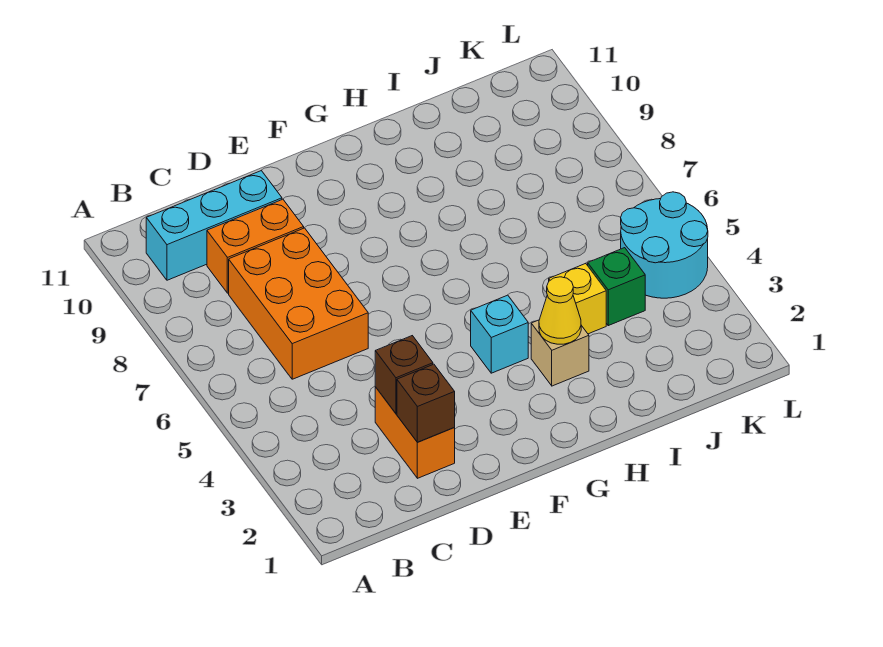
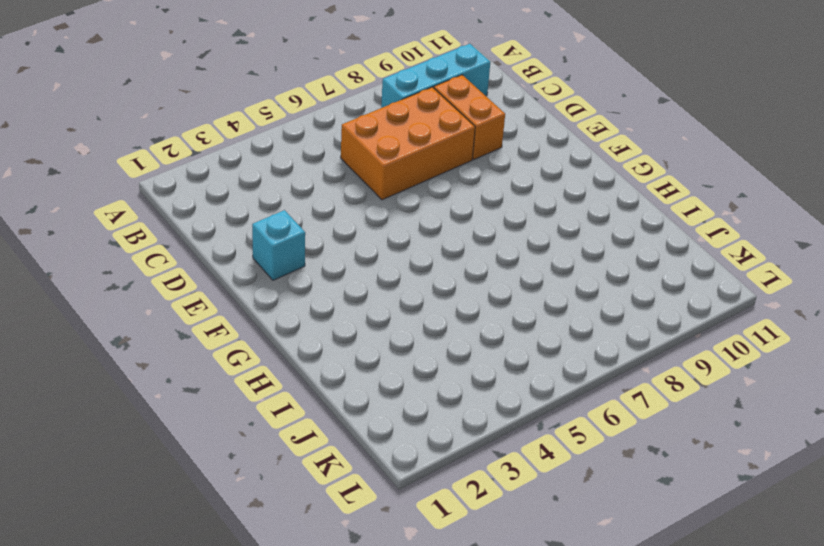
cyan brick B8:B10 level 1 -> cyan brick B10:D10 level 1
cyan brick E2 level 1 -> cyan brick G4 level 1
none -> orange brick D2:D3 level 1
none -> tan brick H3 level 1
none -> yellow brick I4 level 1

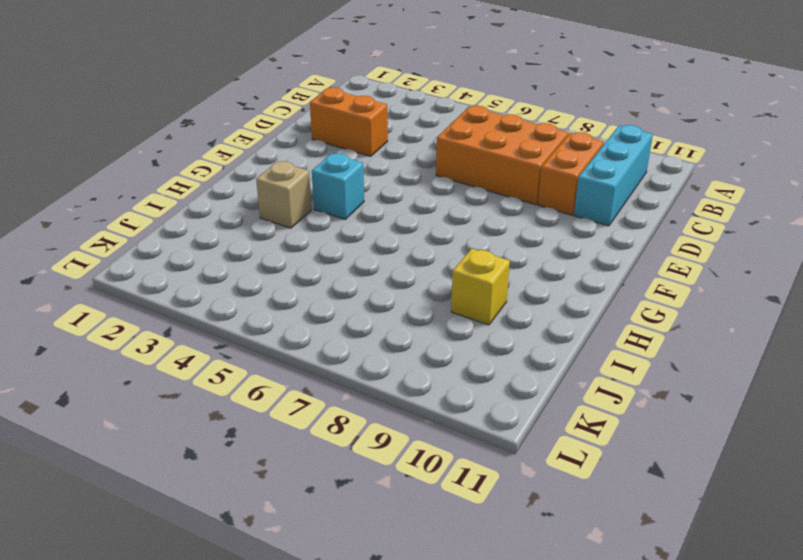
yellow brick I9 level 1 -> yellow brick I4 level 1
none -> green brick J4 level 1
none -> cyan round brick K4:L5 level 1
none -> brown brick D2 level 2

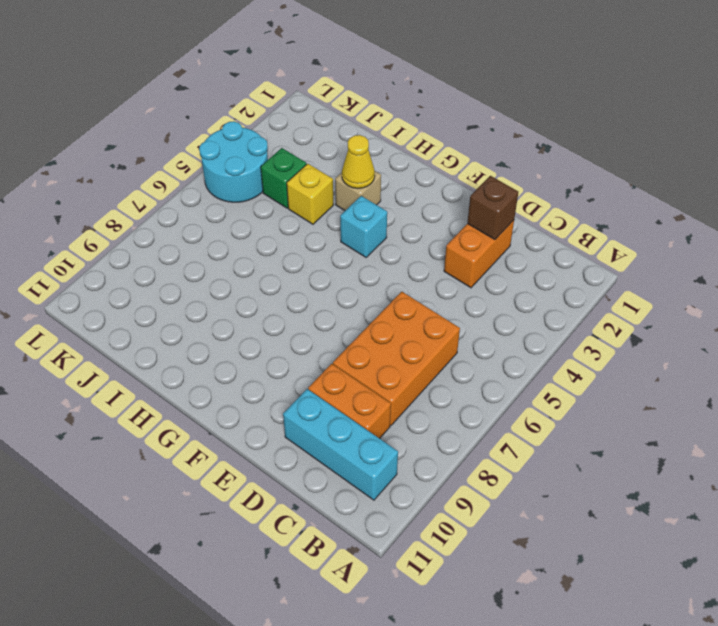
none -> brown brick D3 level 2

